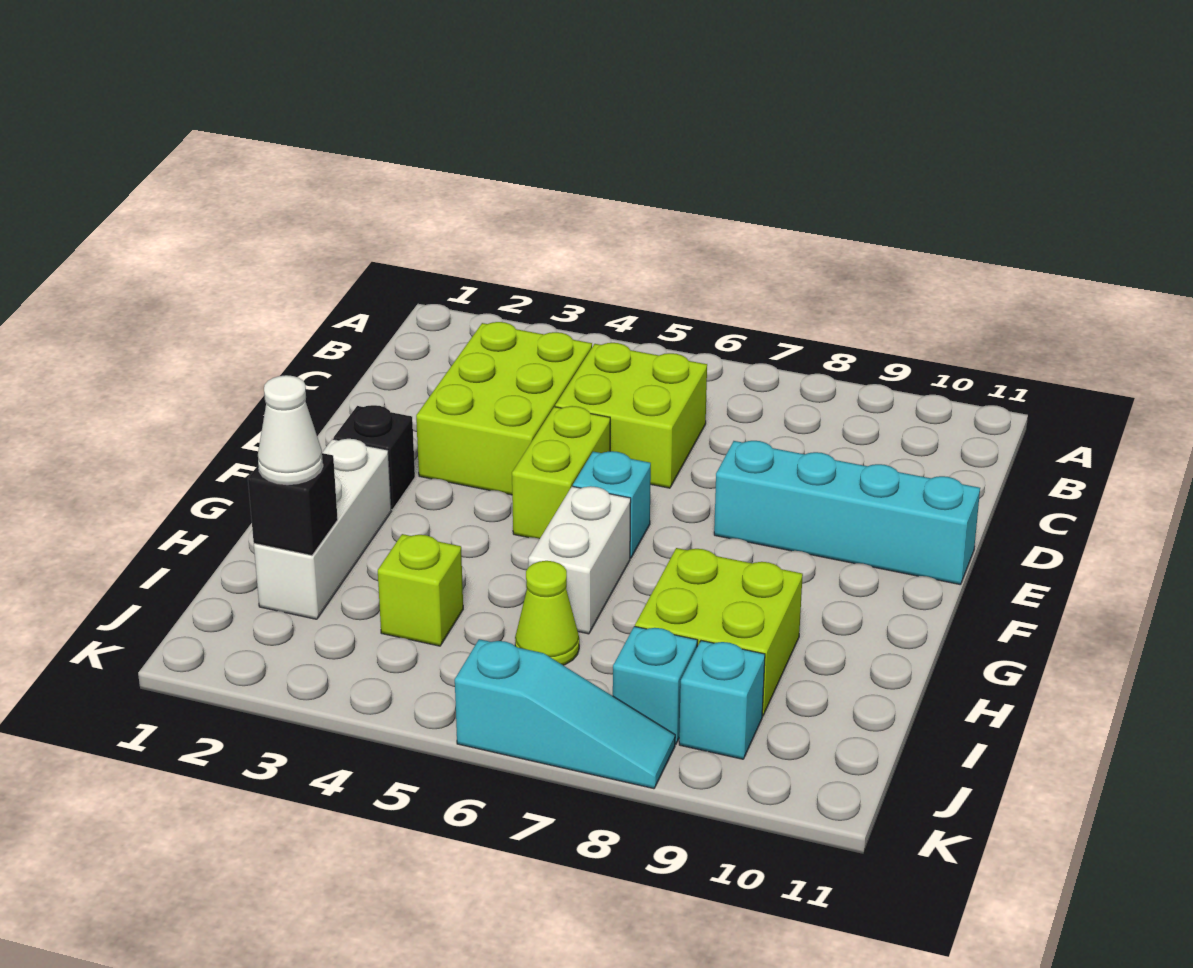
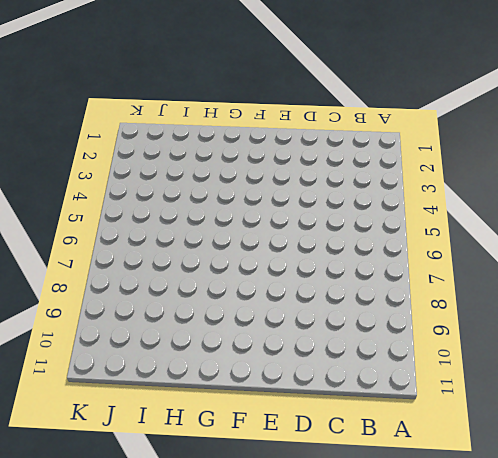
none -> lime brick C3:E4 level 1
none -> lime brick C5:D6 level 1
none -> lime brick E5:F5 level 1

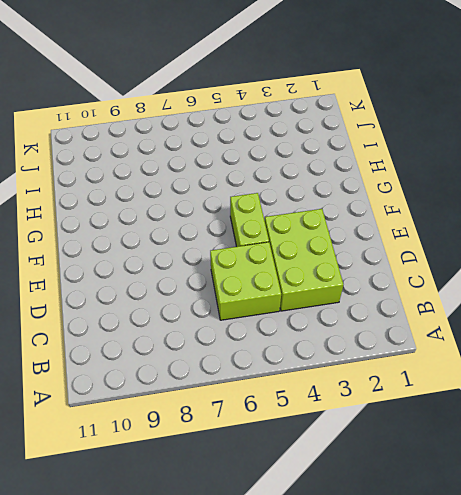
none -> cyan brick E8:E11 level 1
none -> black brick F2 level 1
none -> cyan brick F6 level 1

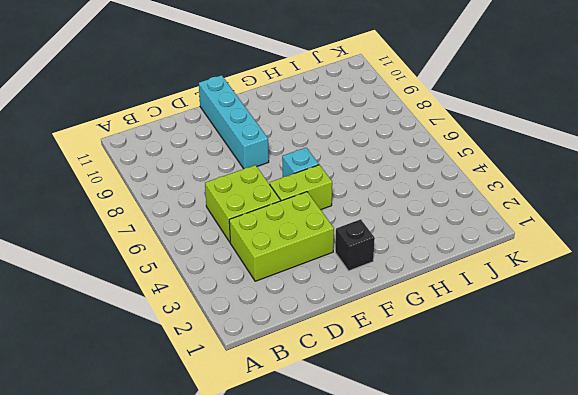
none -> white brick G2:I2 level 1
none -> white brick G6:H6 level 1
none -> lime brick H8:I9 level 1

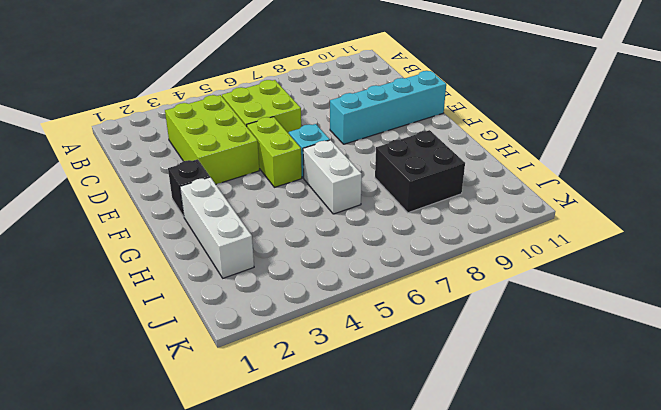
black brick H8:I9 level 1 -> lime brick H8:I9 level 1
none -> lime brick I4 level 1
none -> lime cone I6 level 1
none -> cyan brick J8 level 1

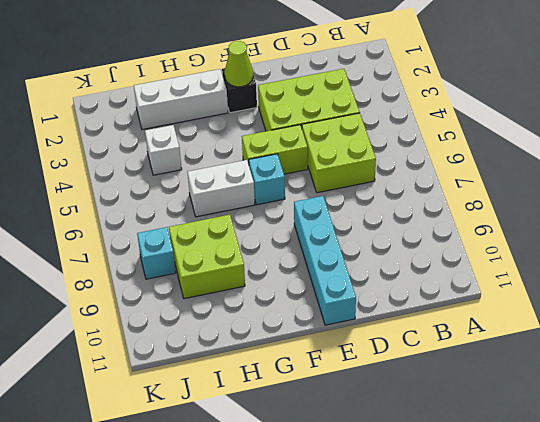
lime cone F2 level 2 -> lime cone I6 level 1
white brick I4 level 1 -> lime brick I4 level 1
none -> cyan brick J9 level 1
none -> cyan slope K6:K8 level 1 top 6
none -> black brick I2 level 2

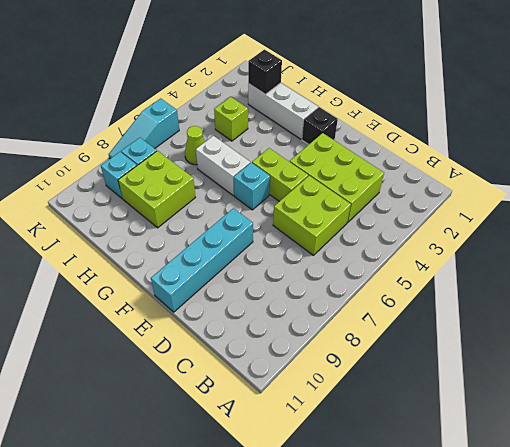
none -> white cone I2 level 3

